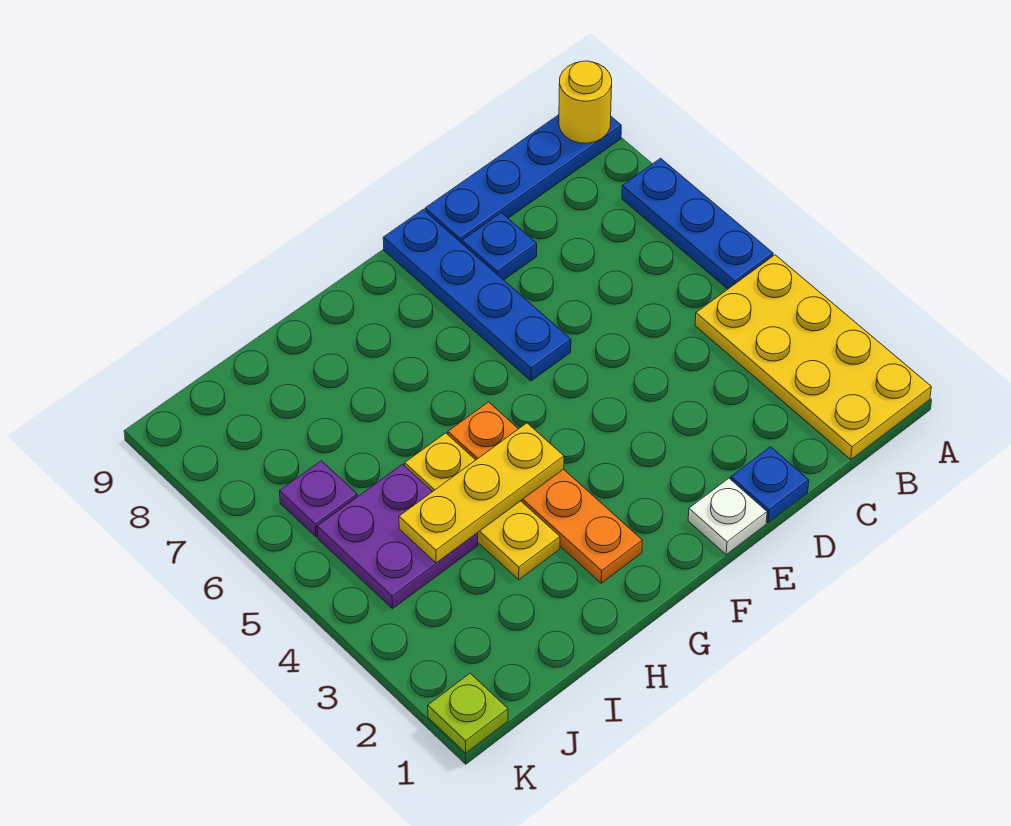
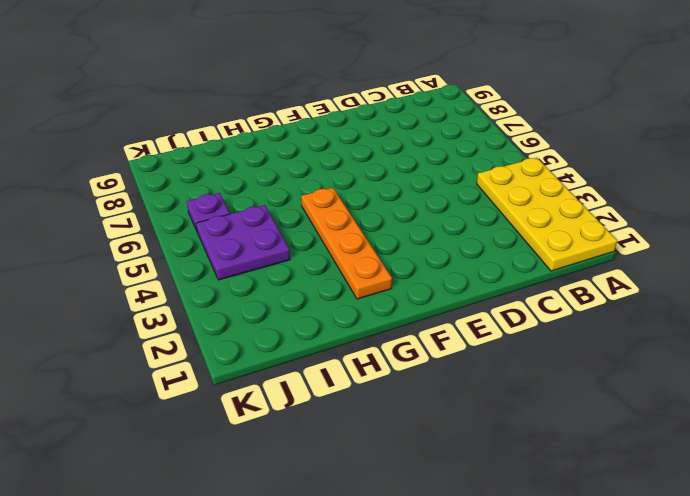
none -> blue plate A5:A7 level 1
none -> blue plate A9:D9 level 1
none -> blue plate D1 level 1

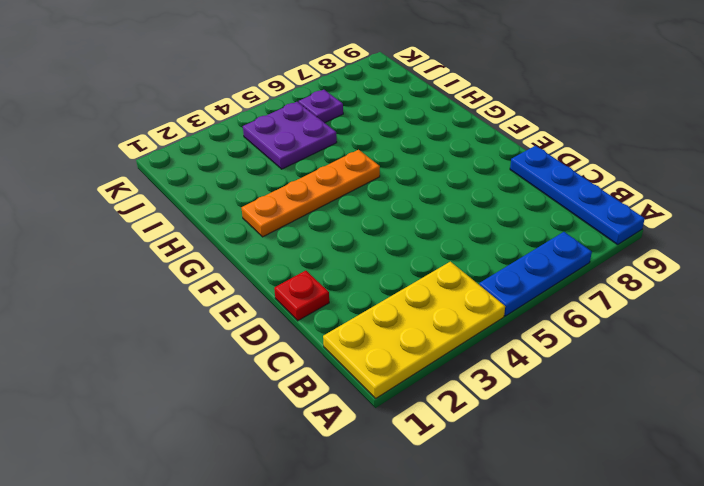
red plate D1 level 1 -> blue plate D1 level 1
none -> blue plate D8 level 1
none -> white plate E1 level 1
none -> blue plate E6:E9 level 1

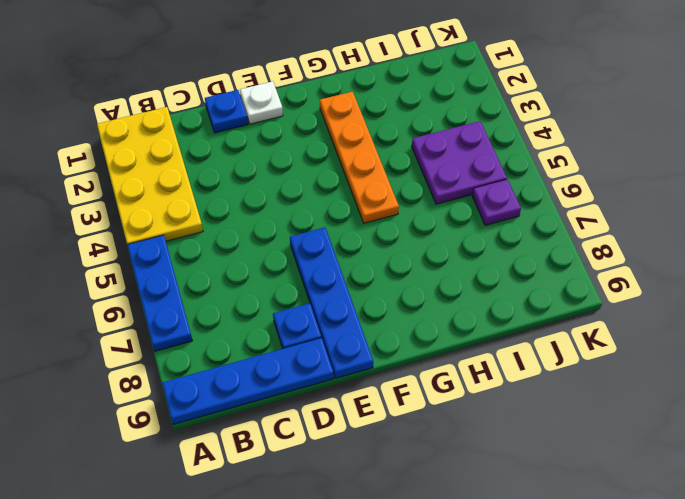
none -> yellow plate H3:H5 level 1
none -> lime plate K1 level 1
none -> yellow round brick A9 level 2

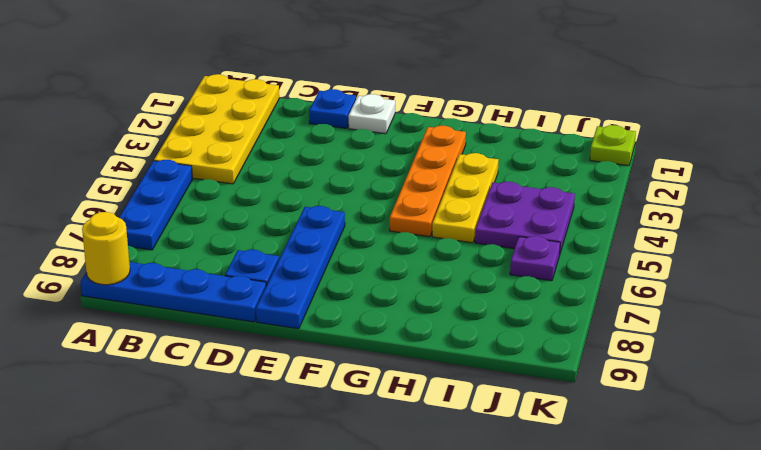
none -> yellow plate G4:I4 level 2

